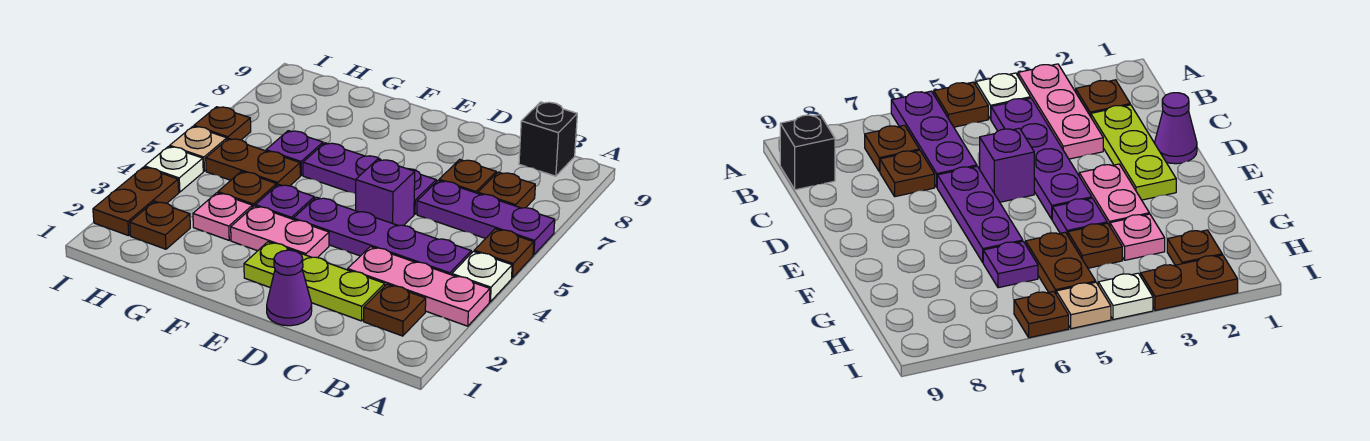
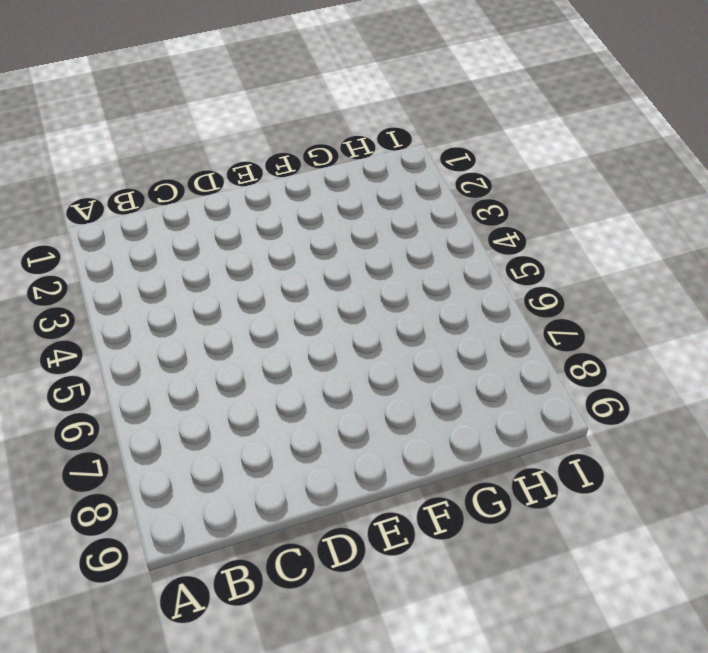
none -> pink plate A3:C3 level 1
none -> white plate A4 level 1
none -> brown plate A5 level 1

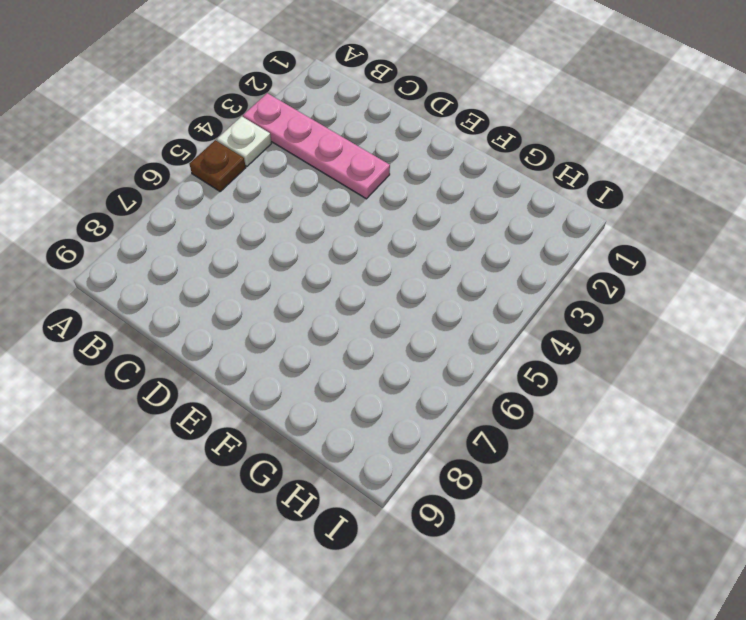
pink plate A3:D3 level 1 -> pink plate A3:C3 level 1
none -> purple plate A6:C6 level 1
none -> brown plate B2 level 1
none -> purple plate B4:E4 level 1

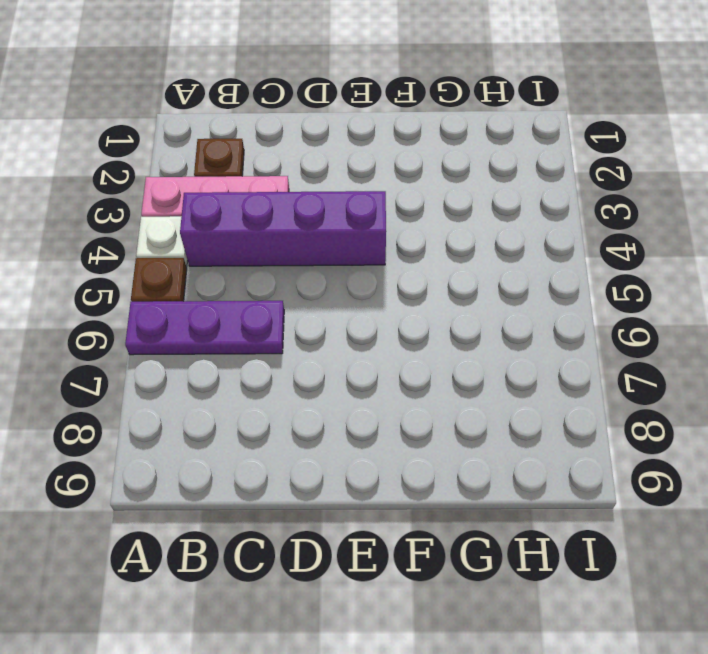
purple brick B4:E4 level 1 -> purple plate B4:E4 level 1
none -> brown plate B7 level 1
none -> black brick B9 level 1
none -> lime plate C2:E2 level 1

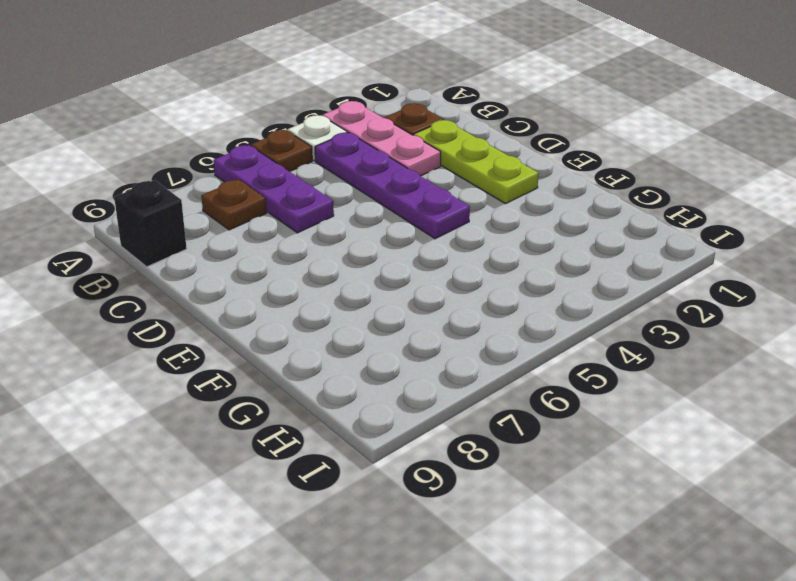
none -> brown plate C7 level 1
none -> purple cone D1 level 1
none -> purple brick D5 level 1

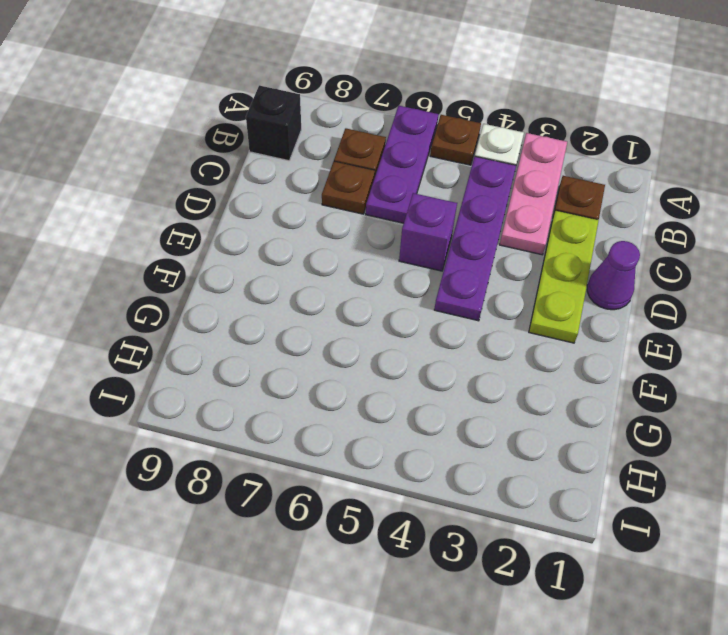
none -> purple plate D6:F6 level 1
none -> pink plate E3:F3 level 1
none -> purple plate F4 level 1

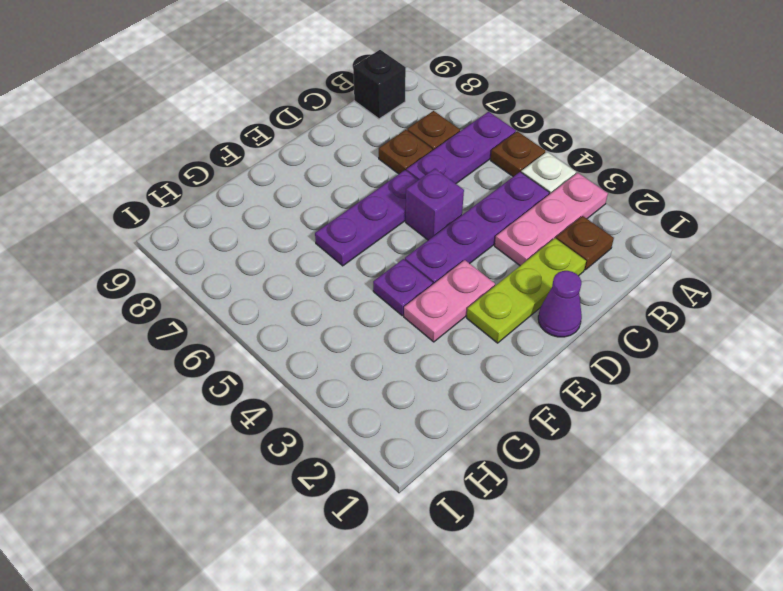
none -> pink plate G3 level 1
none -> brown plate G4 level 1
none -> brown plate G5:H5 level 1

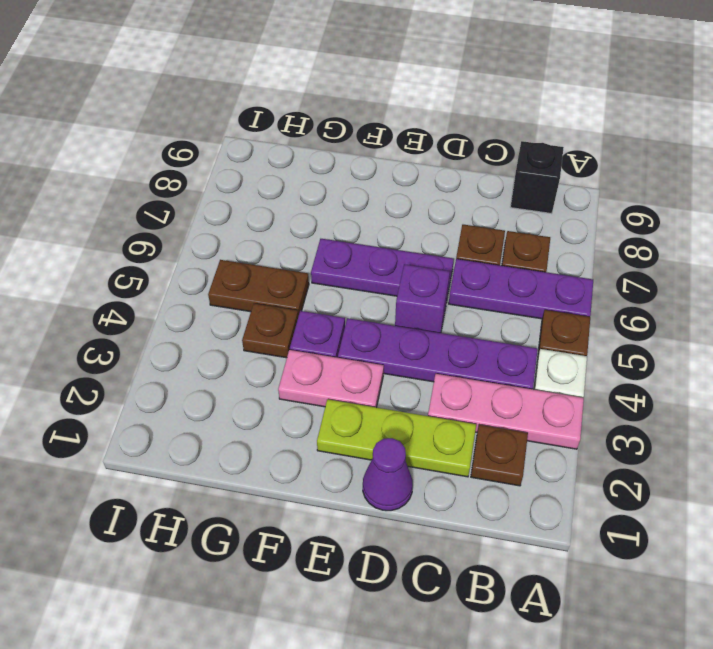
none -> pink plate G3 level 1
none -> purple plate G6 level 1
none -> brown plate H2 level 1

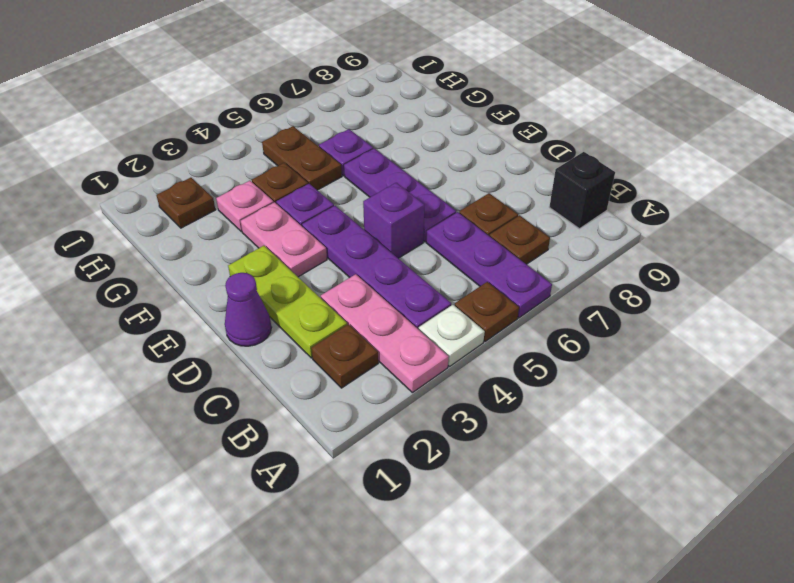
none -> brown plate I2:I3 level 1
none -> white plate I4 level 1
none -> tan plate I5 level 1

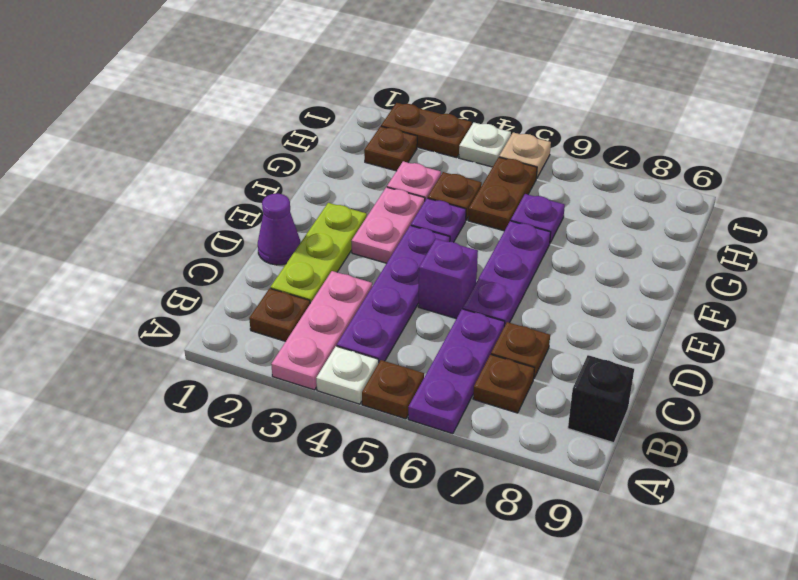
none -> brown plate I6 level 1

